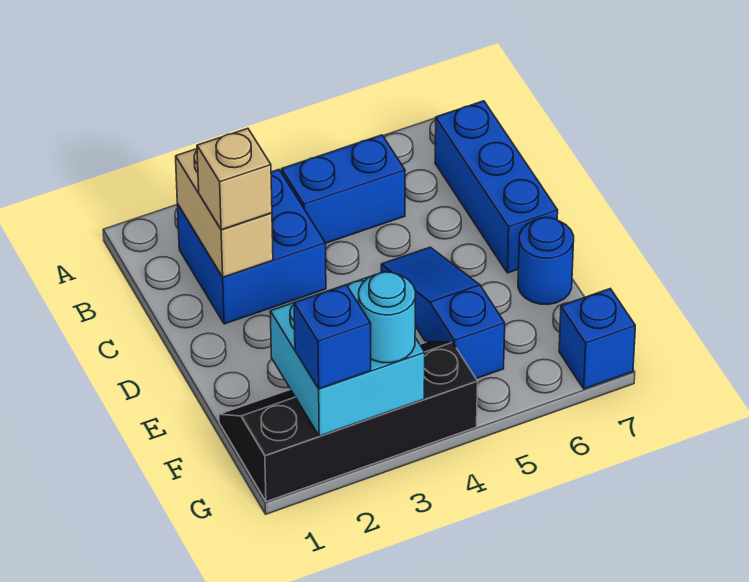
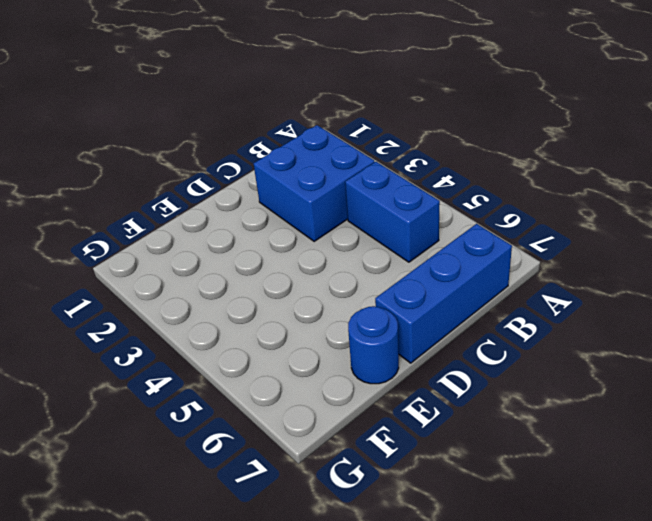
none -> blue slope D5:F5 level 1 top F
none -> black slope F1:G4 level 1 top G
none -> blue brick G7 level 1

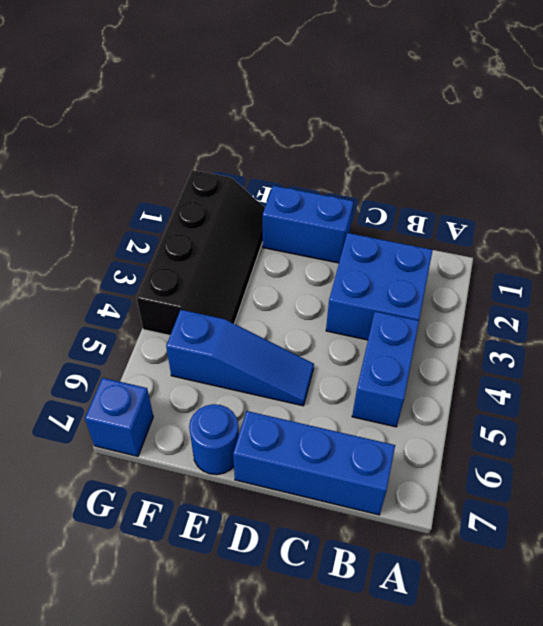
blue brick D1:E1 level 1 -> none
none -> tan brick B2:C2 level 2
none -> cyan brick F2:G3 level 2
none -> tan brick C2 level 3

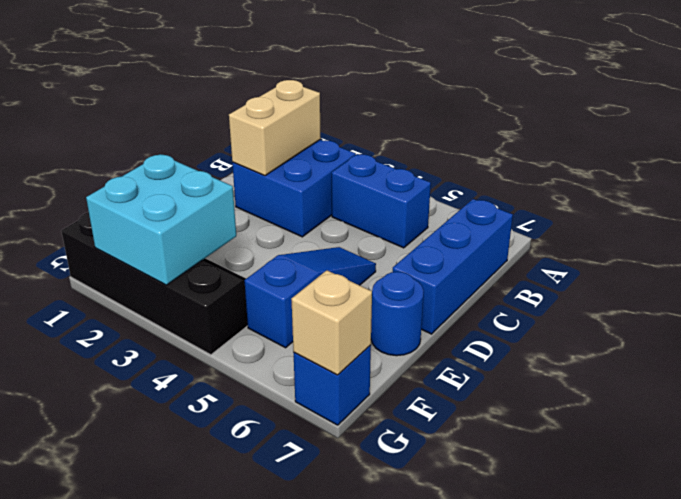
tan brick G7 level 2 -> tan brick C2 level 3
none -> blue brick G2 level 3
none -> cyan round brick G3 level 3

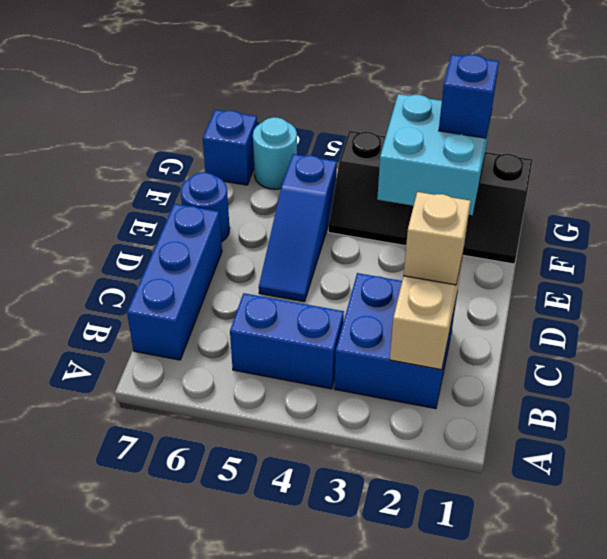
cyan round brick G6 level 1 -> cyan round brick G3 level 3

